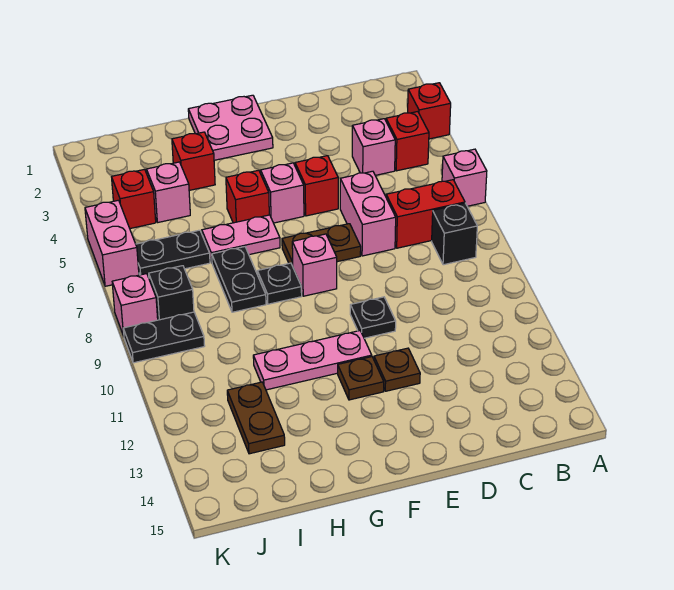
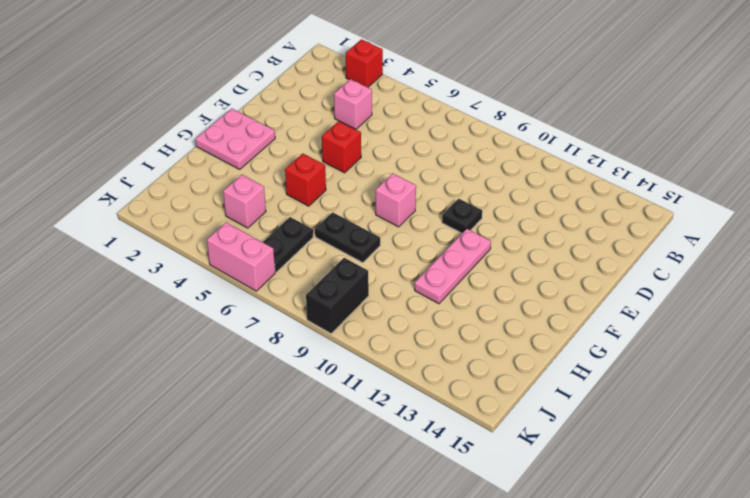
black brick J9:K9 level 1 -> black plate J9:K9 level 1
none -> pink brick A6 level 1
none -> red brick B4 level 1
none -> red brick B7:C7 level 1

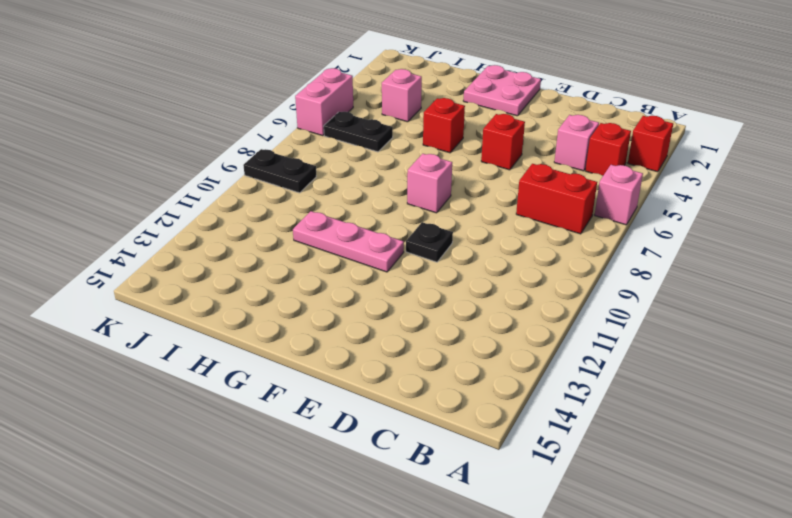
none -> black brick B8 level 1
none -> pink brick D6:D7 level 1
none -> brown plate E7:F7 level 1

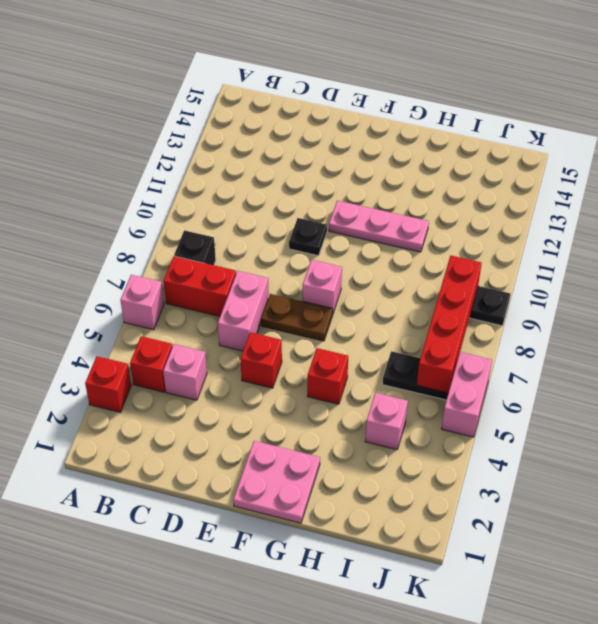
red brick J6:J9 level 2 -> none
none -> brown plate E12 level 1
none -> pink brick F5 level 1
none -> brown plate F12 level 1

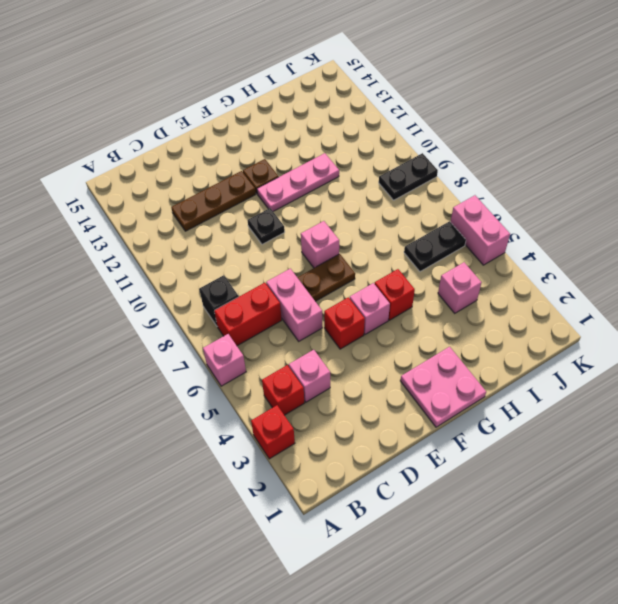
brown plate C12:E12 level 1 -> brown plate E12 level 1
none -> pink plate G6:H6 level 1
none -> black plate G8 level 1
none -> red brick H3 level 1

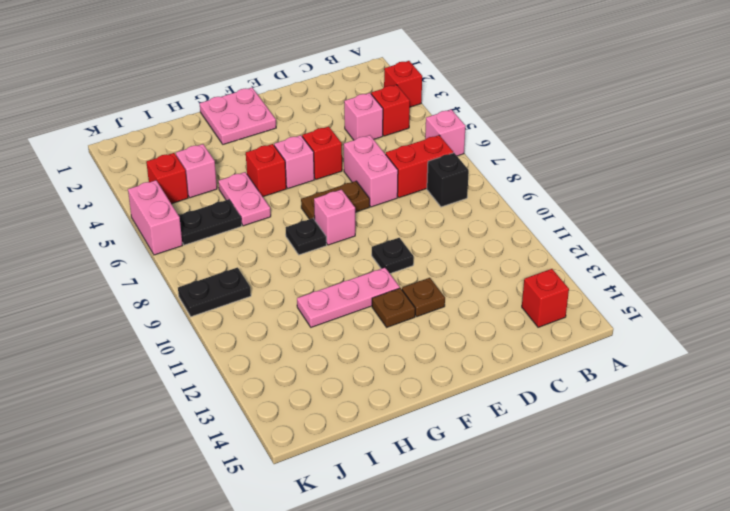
red brick B14 level 1 -> red brick H3 level 1
pink plate H5:H6 level 1 -> pink plate G6:H6 level 1
none -> black plate H7:H8 level 1
none -> brown plate I12:I13 level 1
none -> black brick J8 level 1

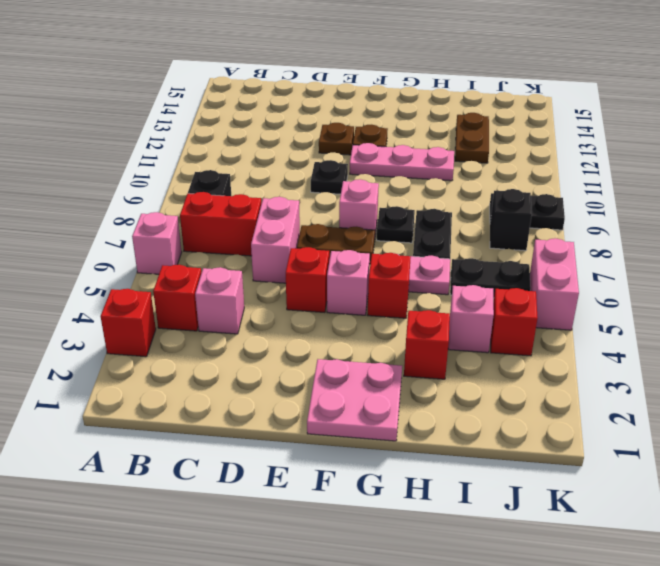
none -> pink brick K8 level 1

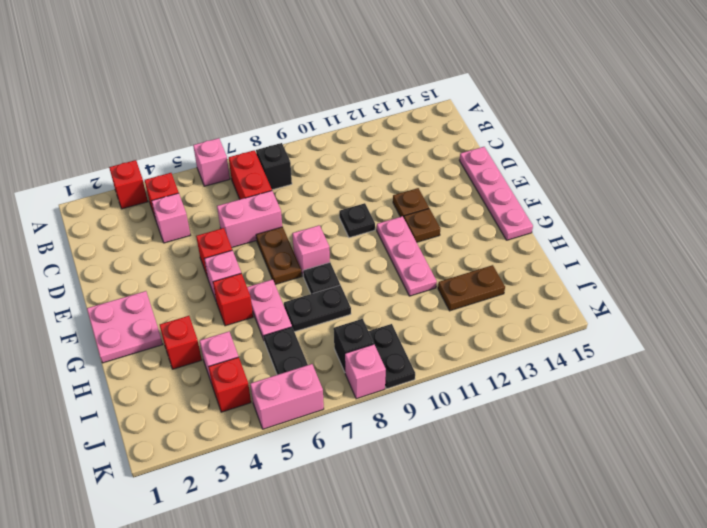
pink plate D15:G15 level 1 -> none

